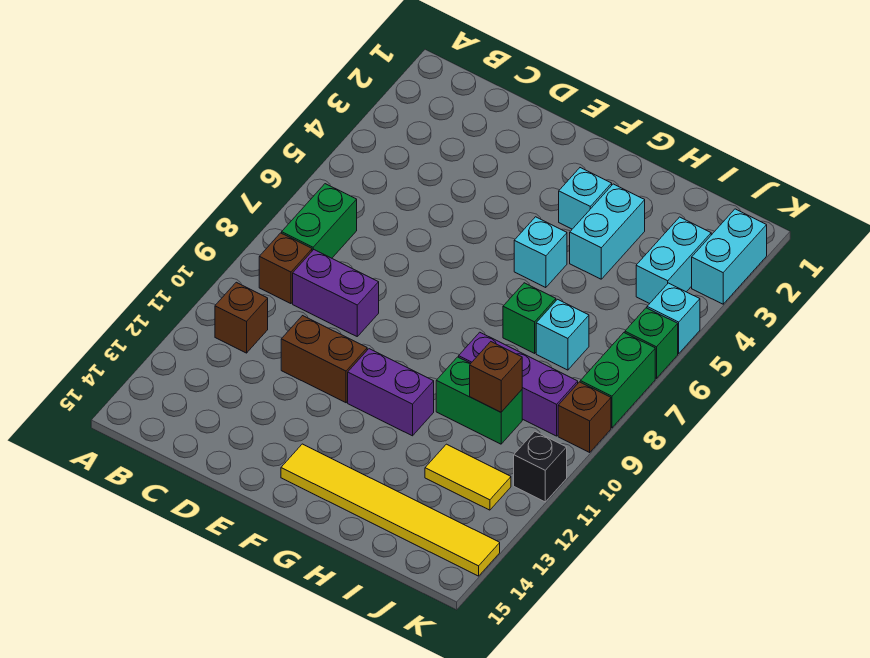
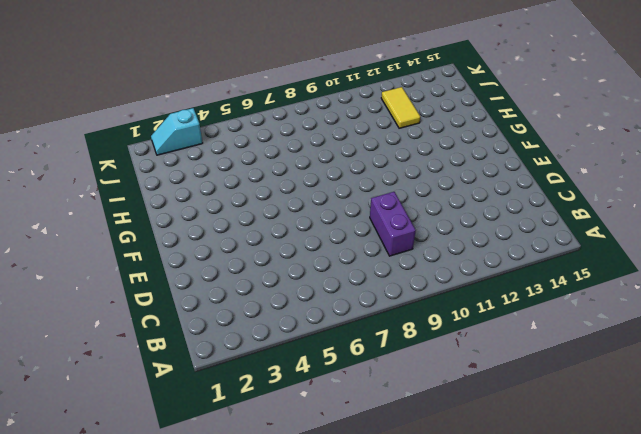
cyan slope K2:K3 level 1 top 3 -> cyan brick K2:K3 level 1
none -> green brick B7:B8 level 1
none -> brown brick B9 level 1
none -> brown brick B11 level 1

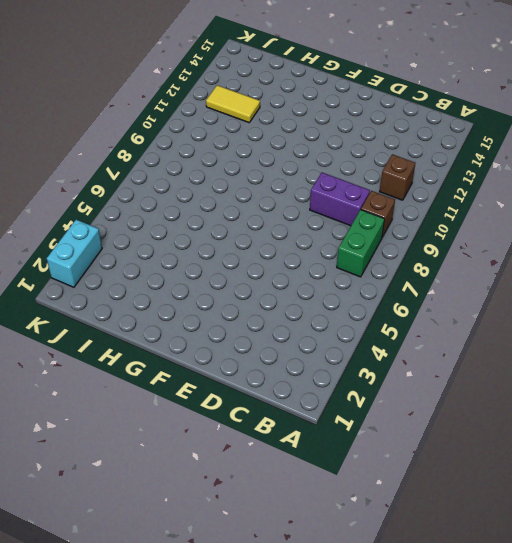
none -> brown brick D11:E11 level 1
none -> purple brick F11:G11 level 1
none -> yellow tile F14:K14 level 1

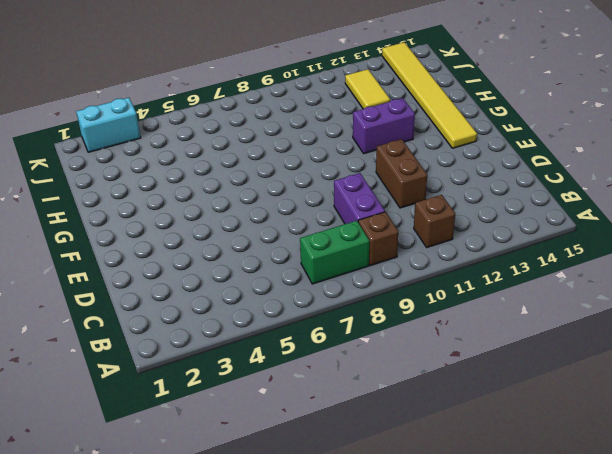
purple brick G11:G12 level 1 -> purple brick F11:G11 level 1
none -> cyan brick G3 level 1
none -> cyan brick G5 level 1
none -> cyan brick H3:H4 level 1

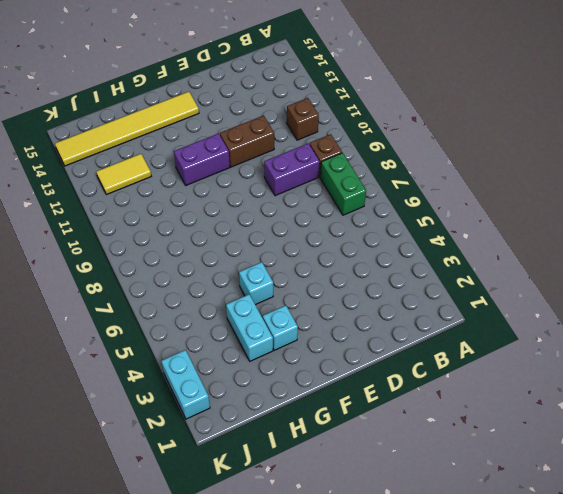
none -> green brick H7 level 1
none -> purple brick H9:J9 level 1
none -> green brick H10:I10 level 1

